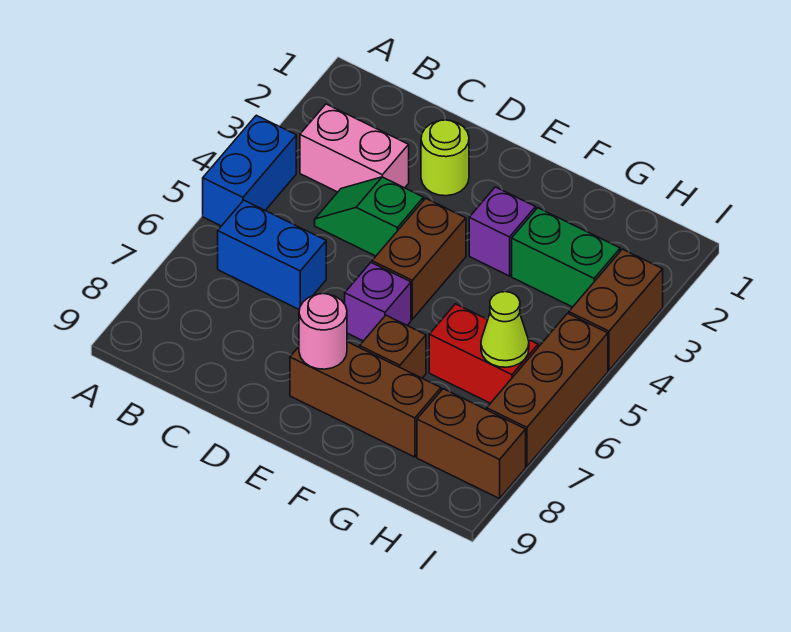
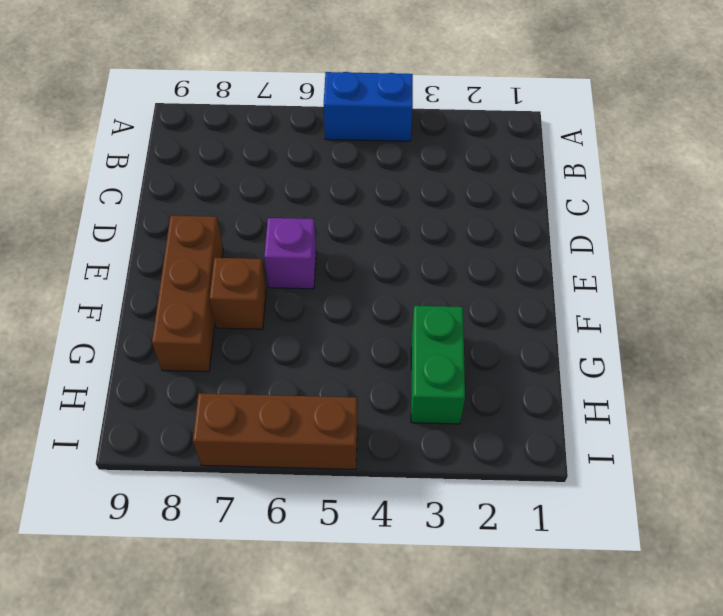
none -> pink brick B3:C3 level 1
none -> blue brick B6:C6 level 1
none -> green slope C4:D4 level 1 top D

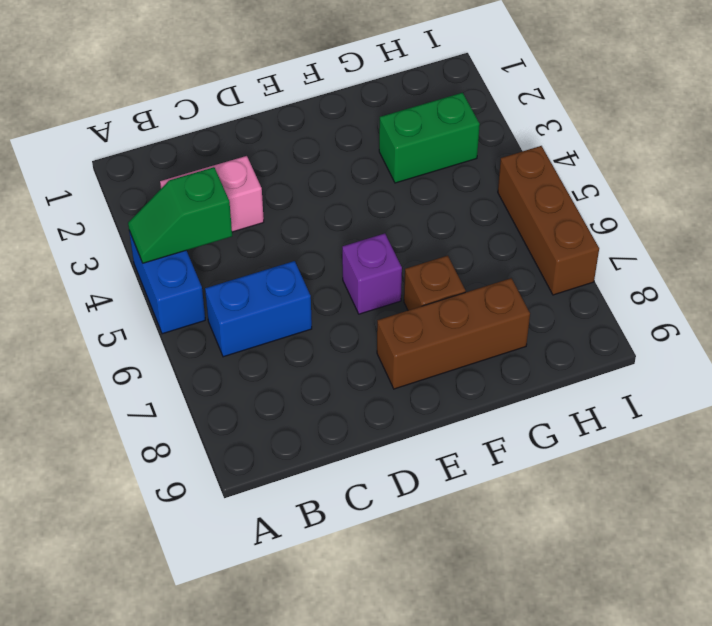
green slope A4:B4 level 2 top B -> green slope C4:D4 level 1 top D
none -> lime round brick D2 level 1
none -> brown brick E4:E5 level 1
none -> purple brick F3 level 1

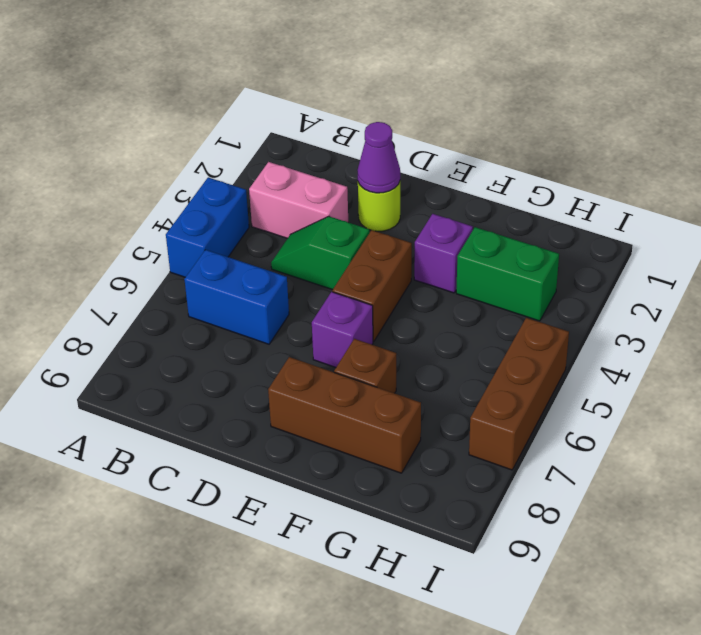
purple cone D2 level 2 -> none
none -> red brick G6:H6 level 1
none -> brown brick H8:I8 level 1
none -> brown brick I3:I4 level 1

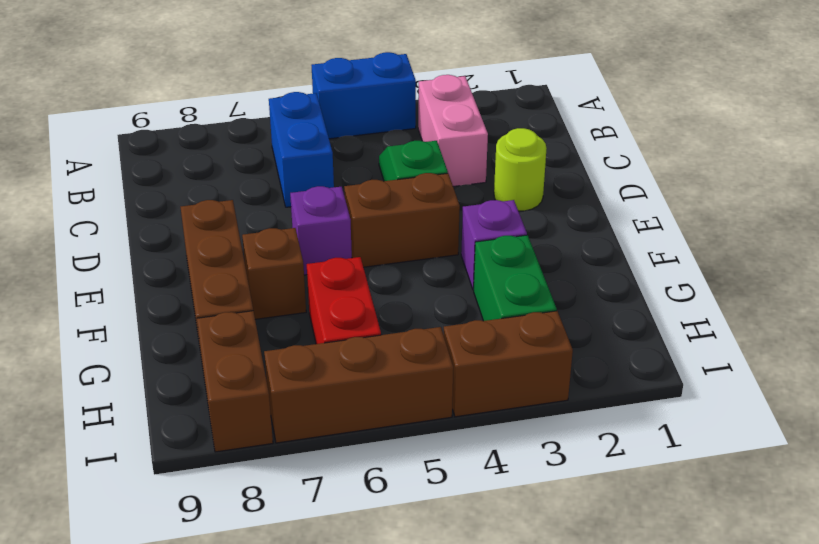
none -> pink round brick E8 level 2
none -> lime cone H6 level 2

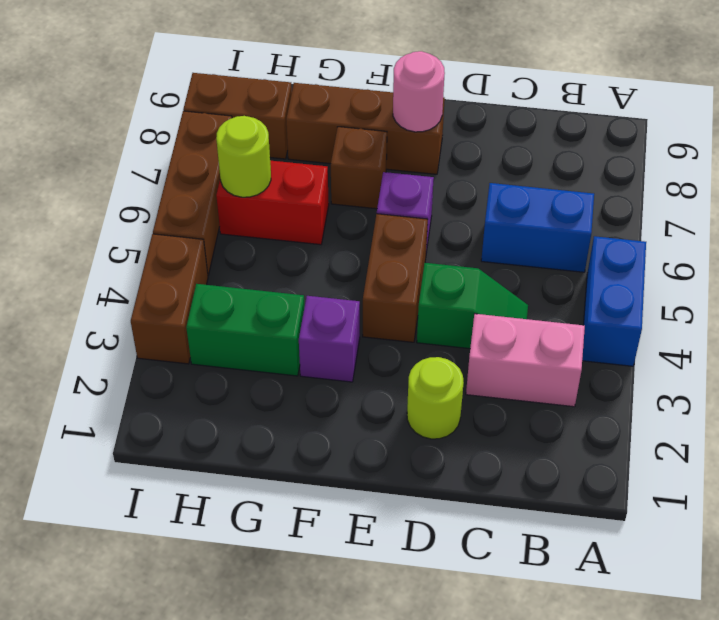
lime round brick H6 level 2 -> lime cone H6 level 2

